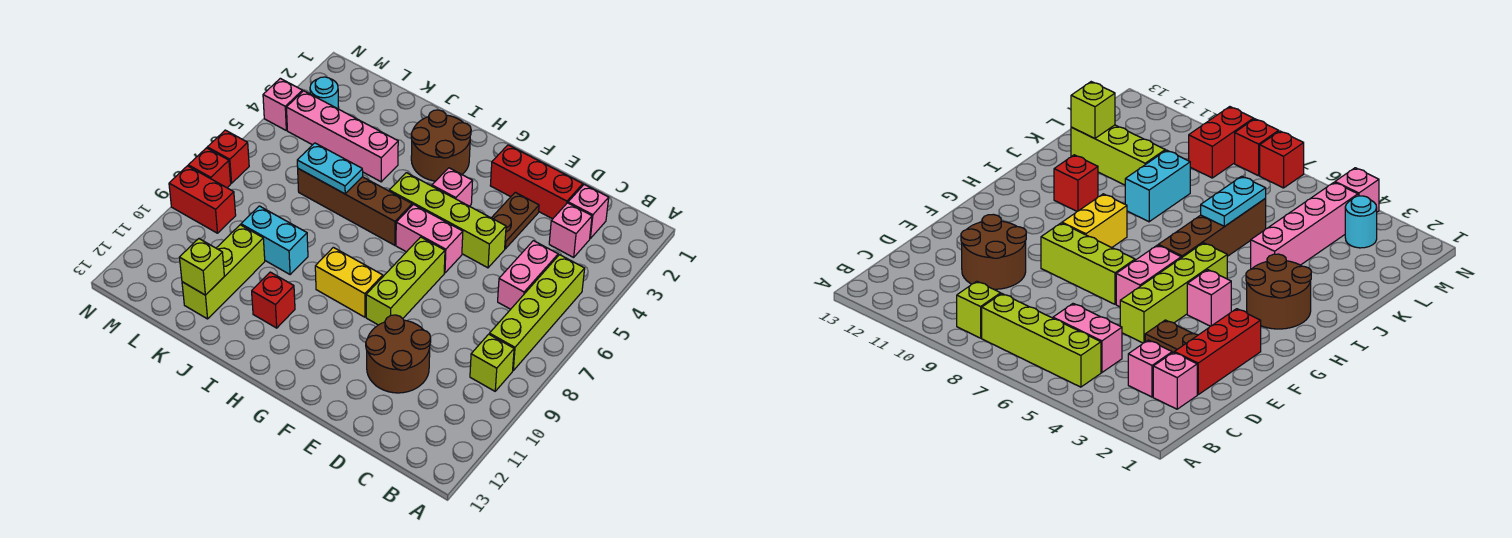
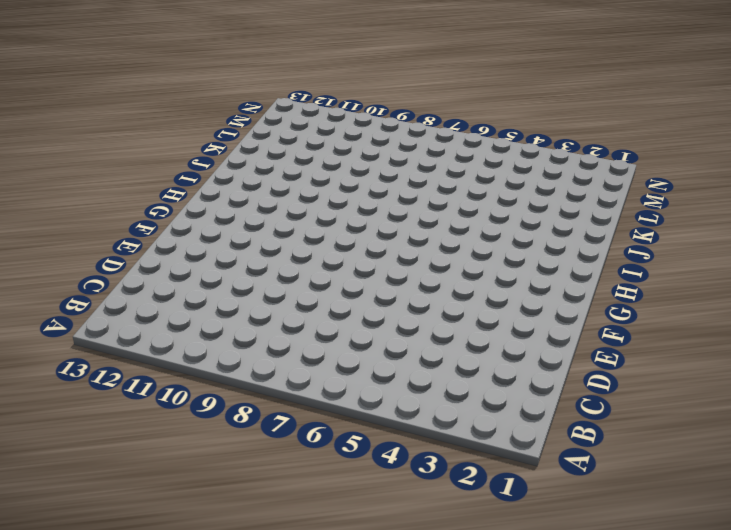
none -> lime brick B5:B8 level 1
none -> lime brick B9 level 1
none -> pink brick C2 level 1

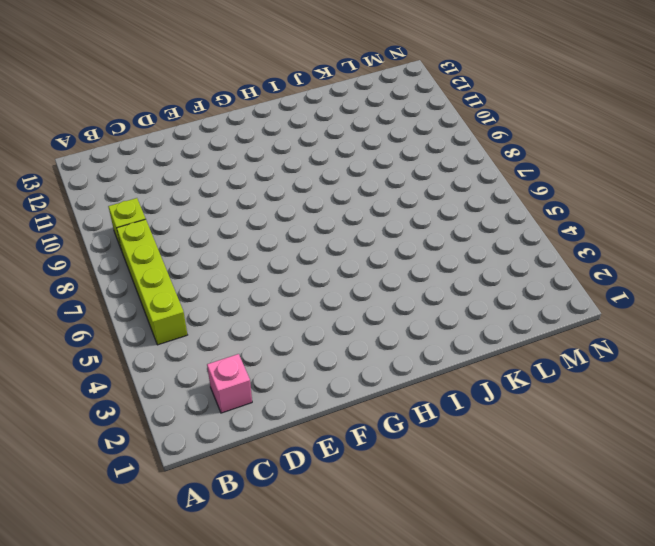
none -> pink brick C3 level 1
none -> pink brick C5:C6 level 1
none -> red brick D2:F2 level 1

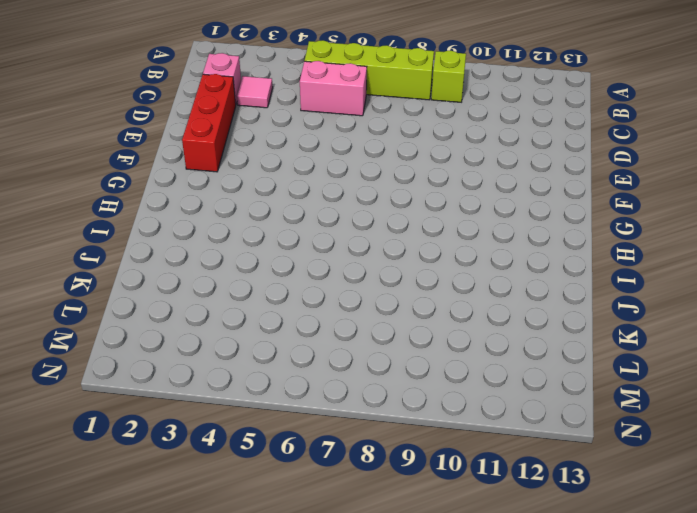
pink tile C3 level 1 -> pink brick C3 level 1
none -> brown round brick D10:E11 level 1
none -> brown plate E3:E4 level 1
none -> lime brick E5:H5 level 1

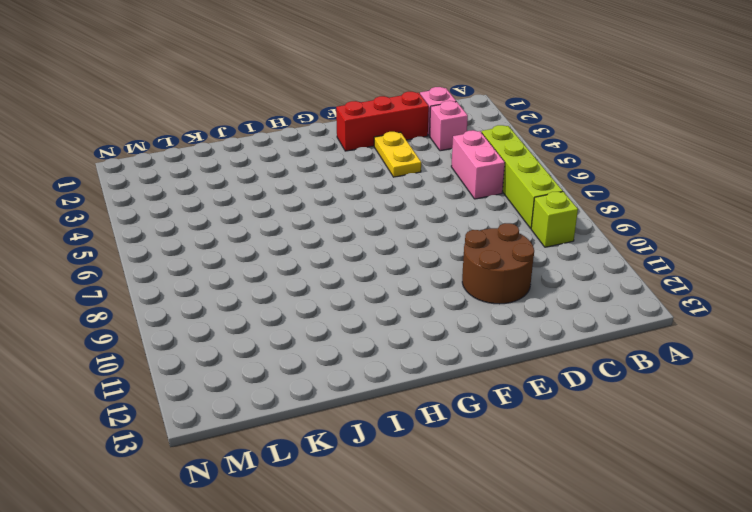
yellow plate E3:E4 level 1 -> brown plate E3:E4 level 1
none -> lime brick E5:H5 level 1
none -> pink brick F6:G6 level 1
none -> lime brick F7:F9 level 1

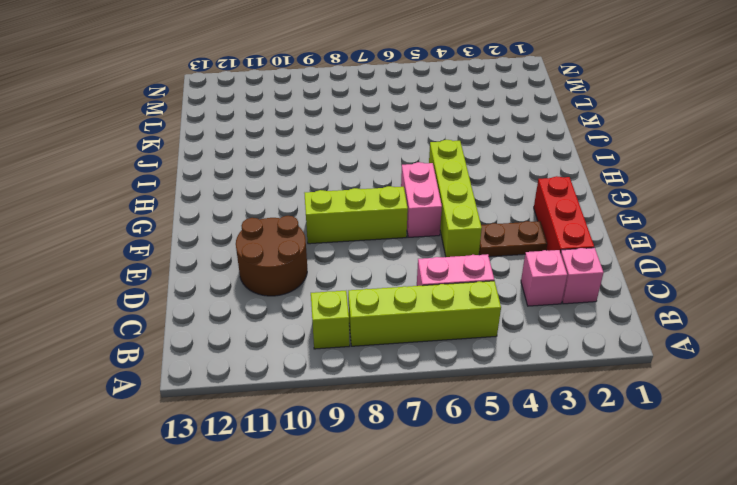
none -> pink brick G4 level 1
none -> yellow brick G9:H9 level 1
none -> brown round brick H2:I3 level 1

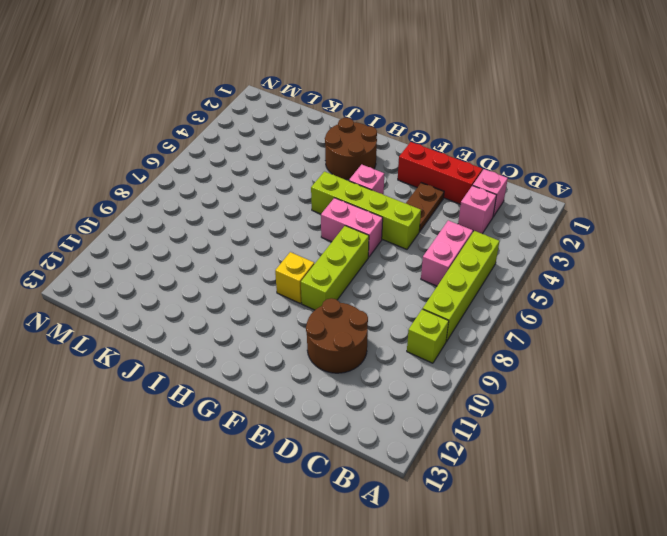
yellow brick G9 level 1 -> yellow brick G9:H9 level 1
none -> brown brick H6:K6 level 1
none -> red brick I11 level 1
none -> pink brick J4:M4 level 1

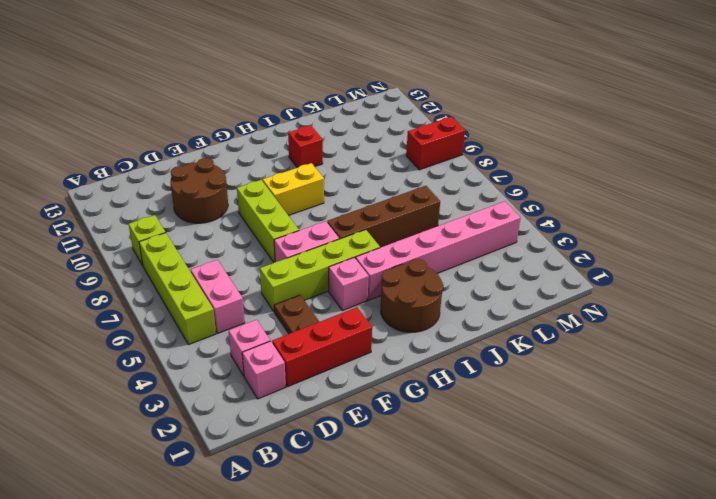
pink brick H4:M4 level 1 -> pink brick J4:M4 level 1
none -> cyan brick J9:K9 level 1
none -> lime brick K10:K12 level 1
none -> cyan round brick M3 level 1

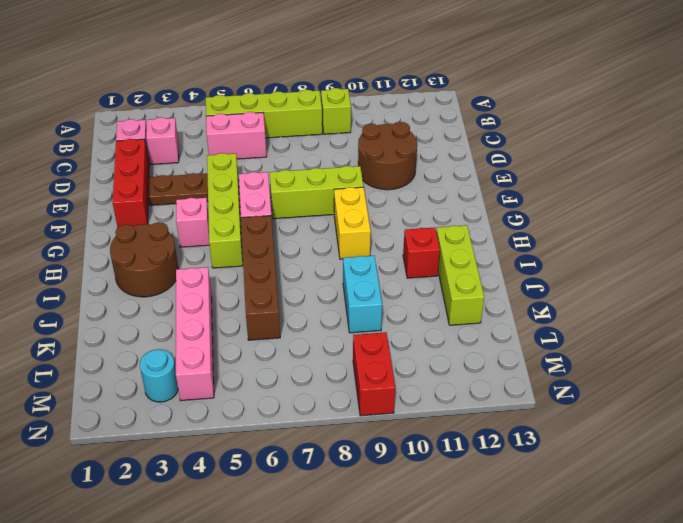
lime brick I12:K12 level 1 -> lime brick K10:K12 level 1
none -> pink brick N4 level 1
none -> red brick N7 level 1
none -> red brick N8 level 1

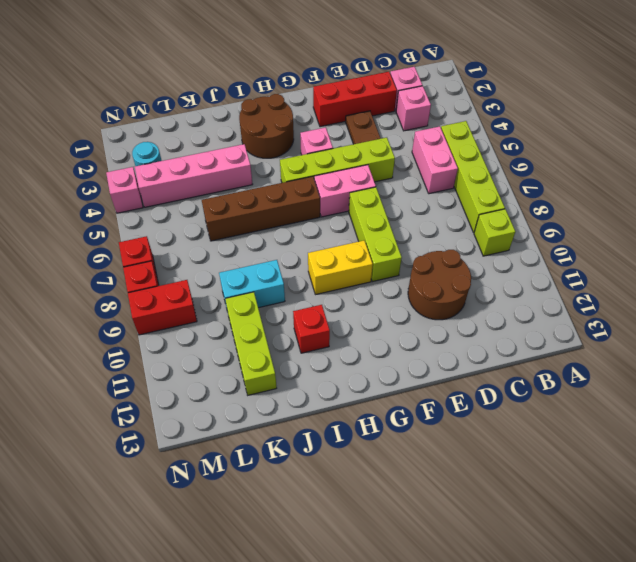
none -> cyan plate J6:K6 level 2
none -> lime brick K12 level 2

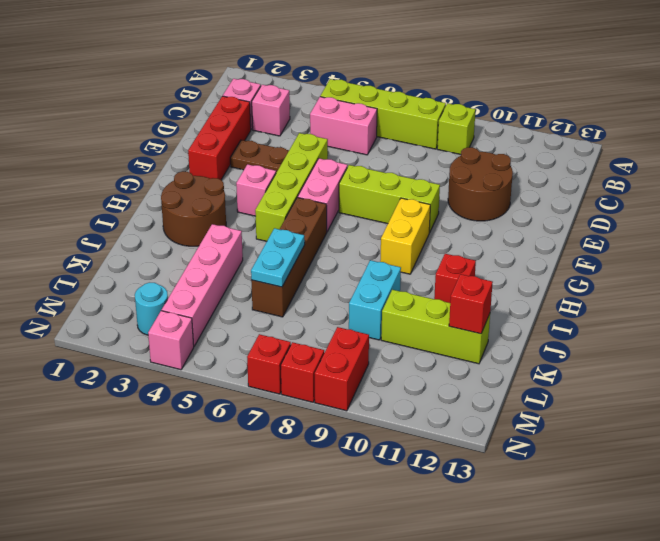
red brick K12 level 2 -> lime brick K12 level 2

